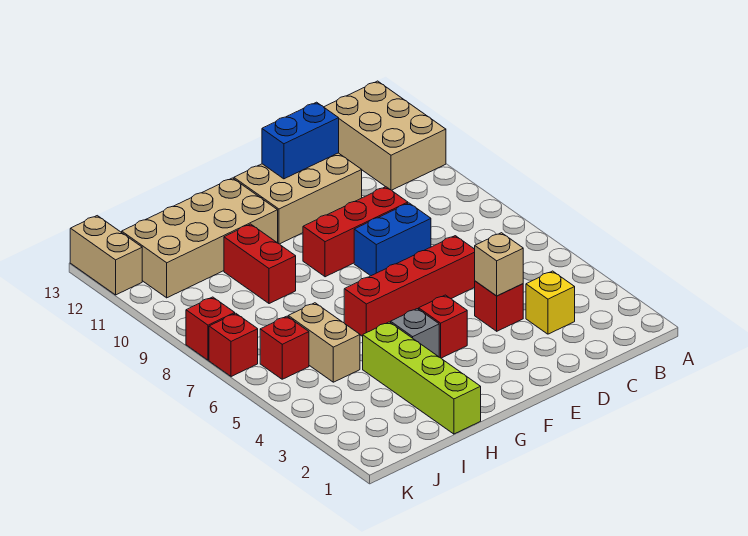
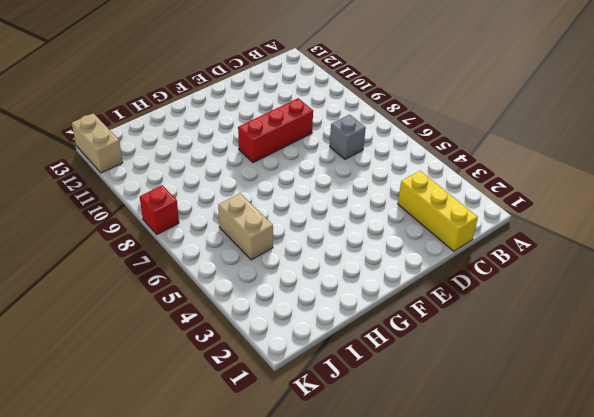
yellow brick C1:C3 level 1 -> yellow brick C3 level 1
grey brick C7 level 1 -> grey brick G4 level 1
none -> tan brick A11:B13 level 1
none -> red brick D4 level 1
none -> red brick D6:G6 level 1

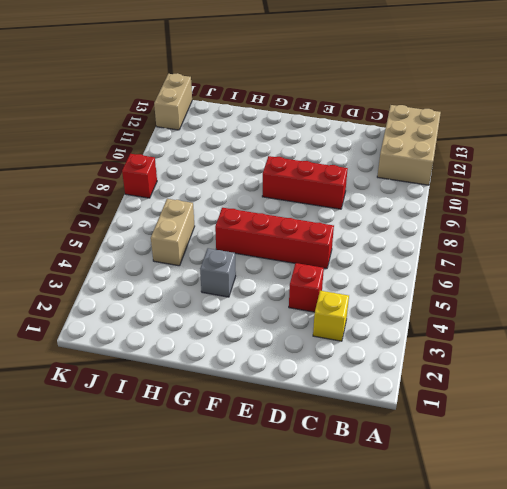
none -> blue brick D8:E8 level 1
none -> tan brick D11:F12 level 1
none -> red brick F4 level 1

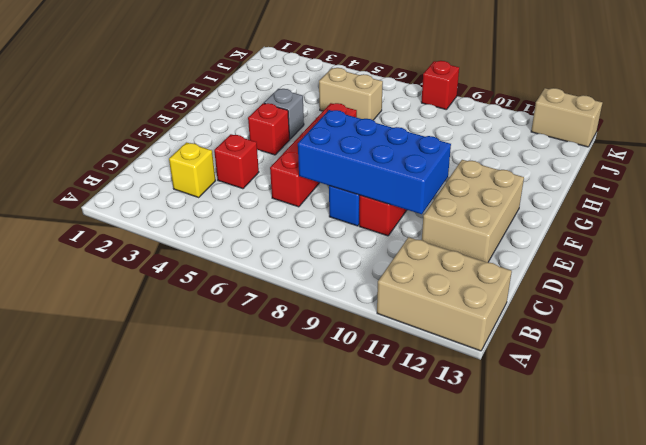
blue brick D7:E10 level 2 -> none
none -> tan brick G11:J12 level 1
none -> lime brick H1:H4 level 1
none -> red brick H9:H10 level 1

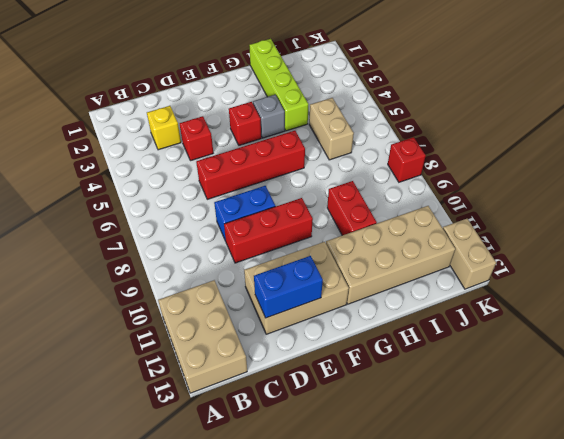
none -> red brick J6 level 1
none -> red brick K7 level 1
none -> tan brick D4 level 2

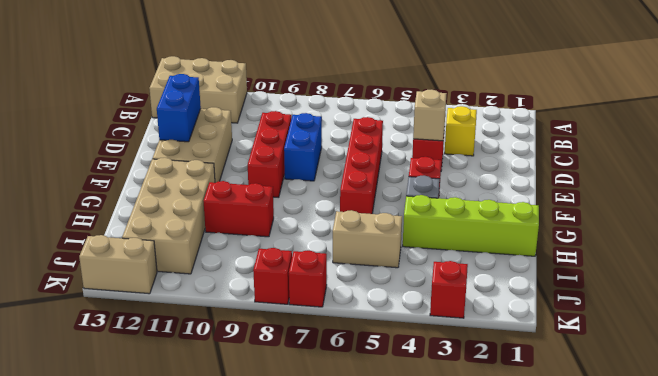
red brick K3 level 1 -> red brick J6 level 1

